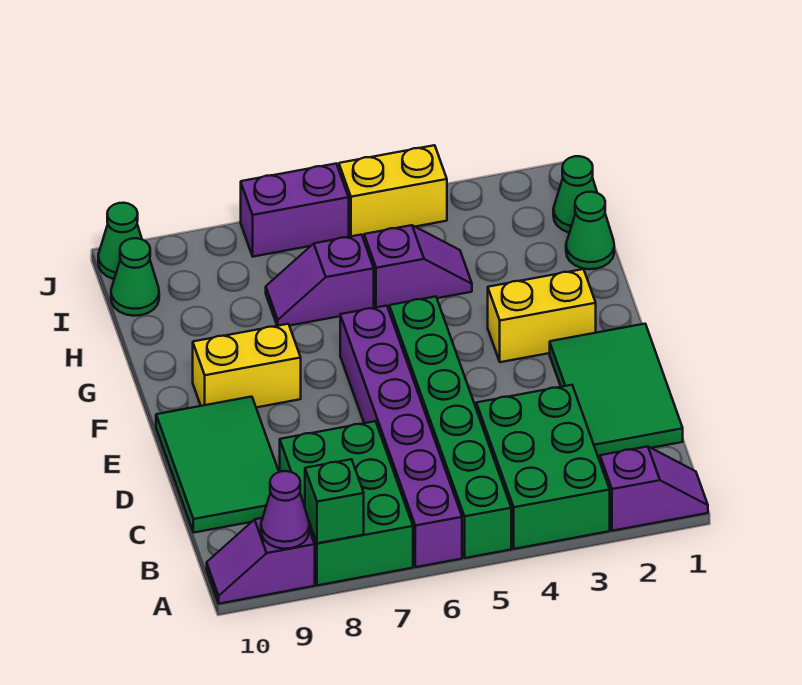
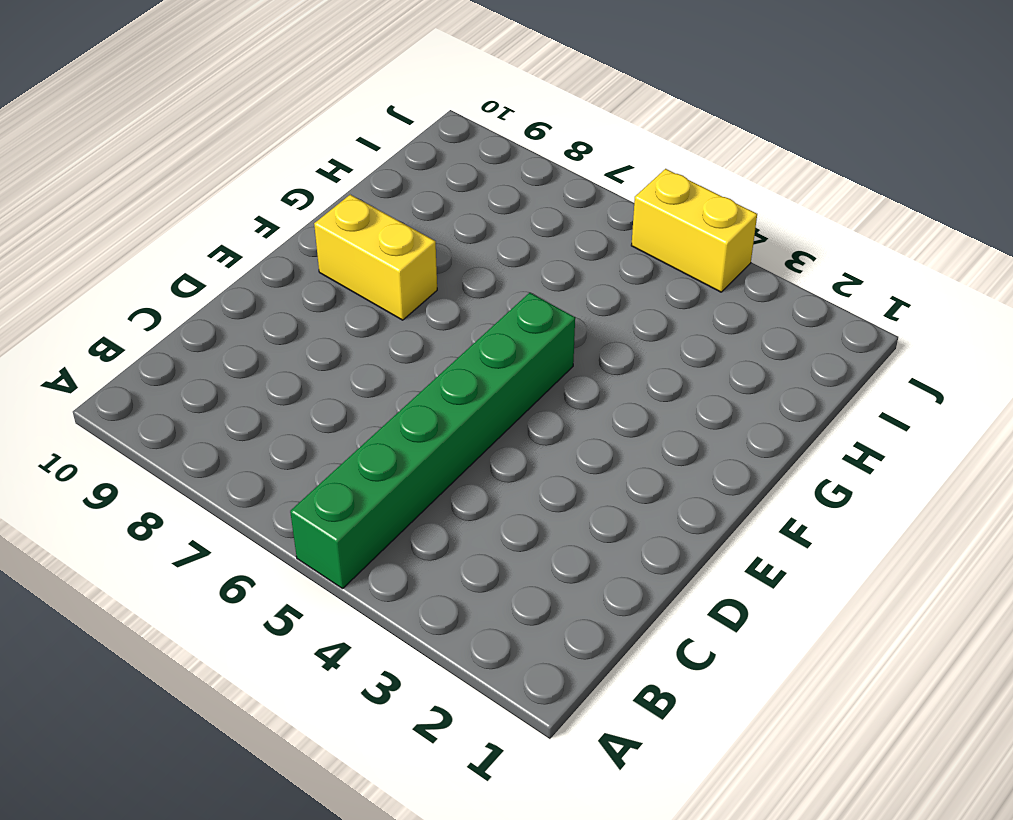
none -> purple slope A1:A2 level 1 top 2
none -> green brick A3:C4 level 1
none -> purple brick A6:F6 level 1

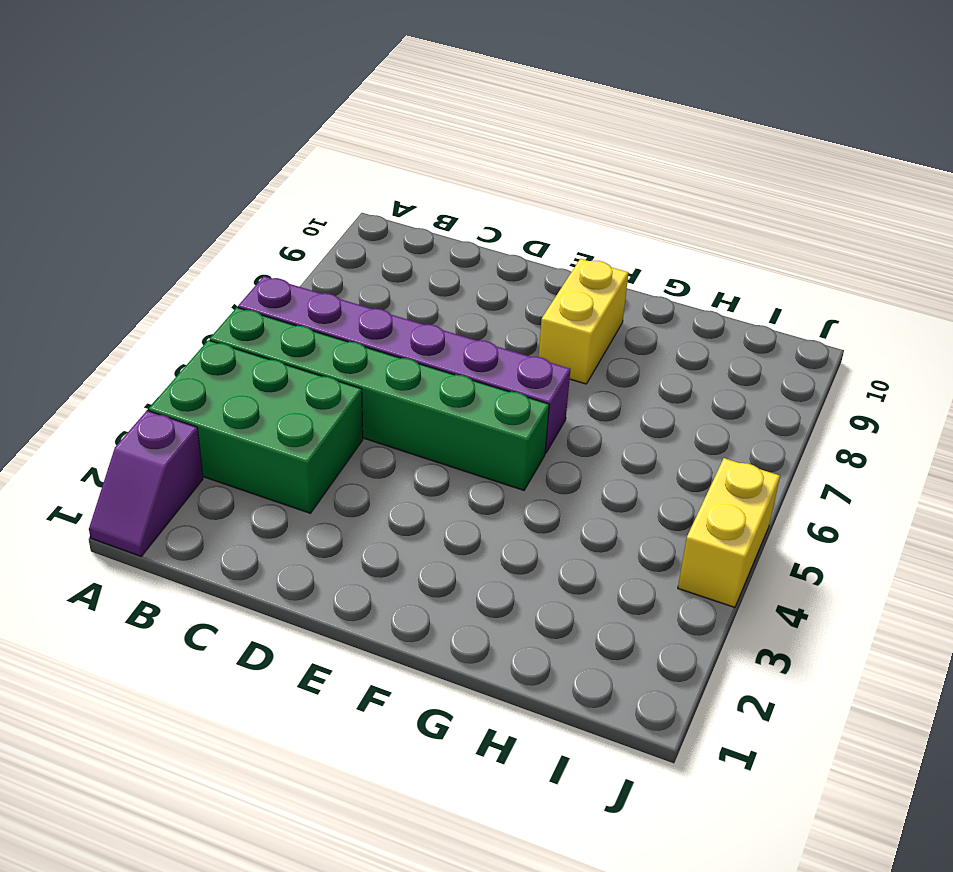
none -> green brick A7:C8 level 1
none -> purple slope A9:A10 level 1 top 9
none -> green tile C1:E2 level 1

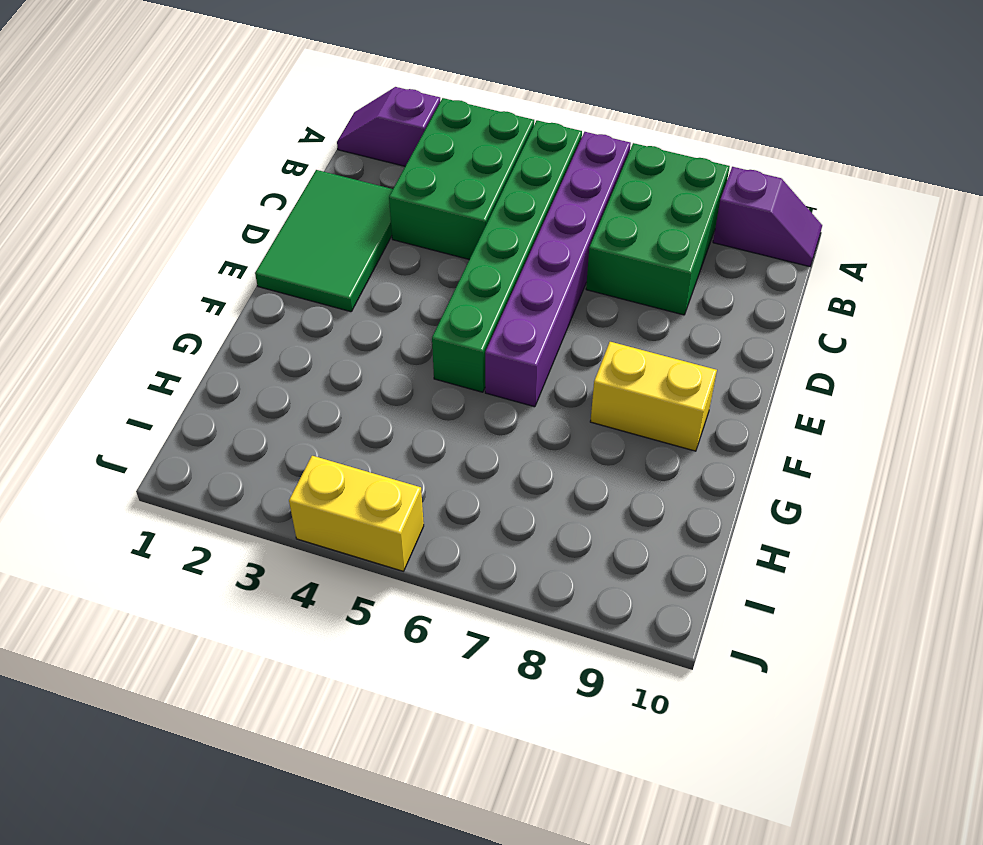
none -> green tile C9:E10 level 1
none -> yellow brick F2:F3 level 1
none -> green cone H1 level 1

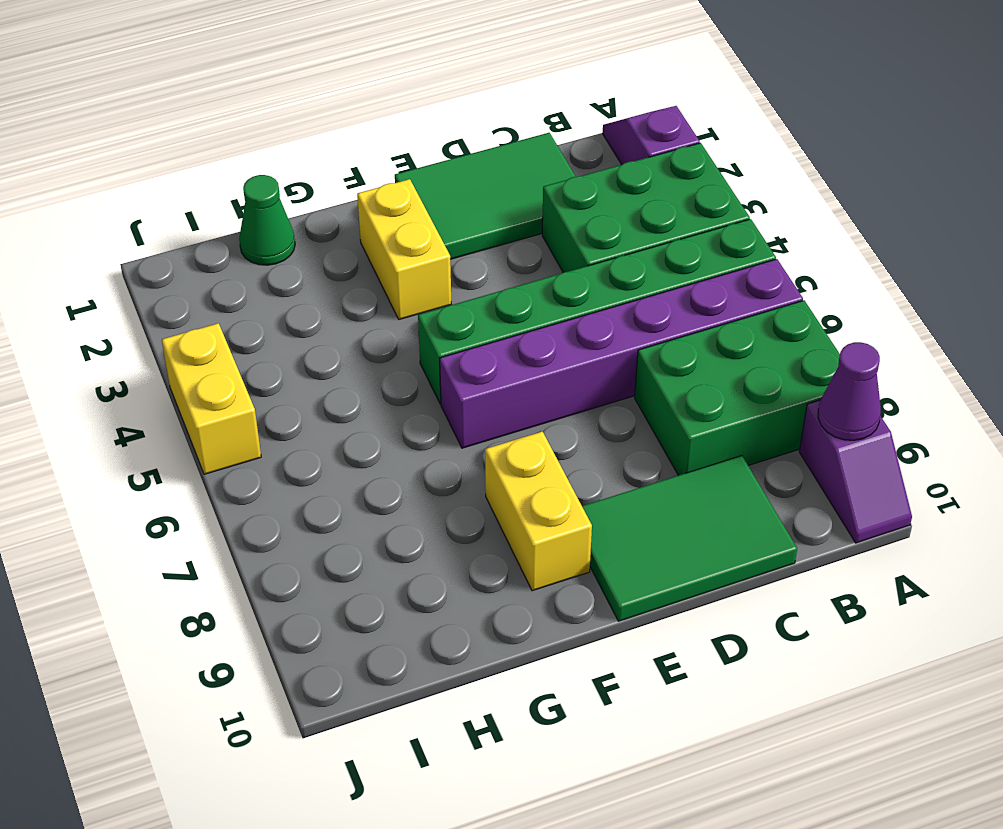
none -> purple slope H4:H5 level 1 top 5
none -> purple slope H6:H7 level 1 top 6
none -> green cone I1 level 1

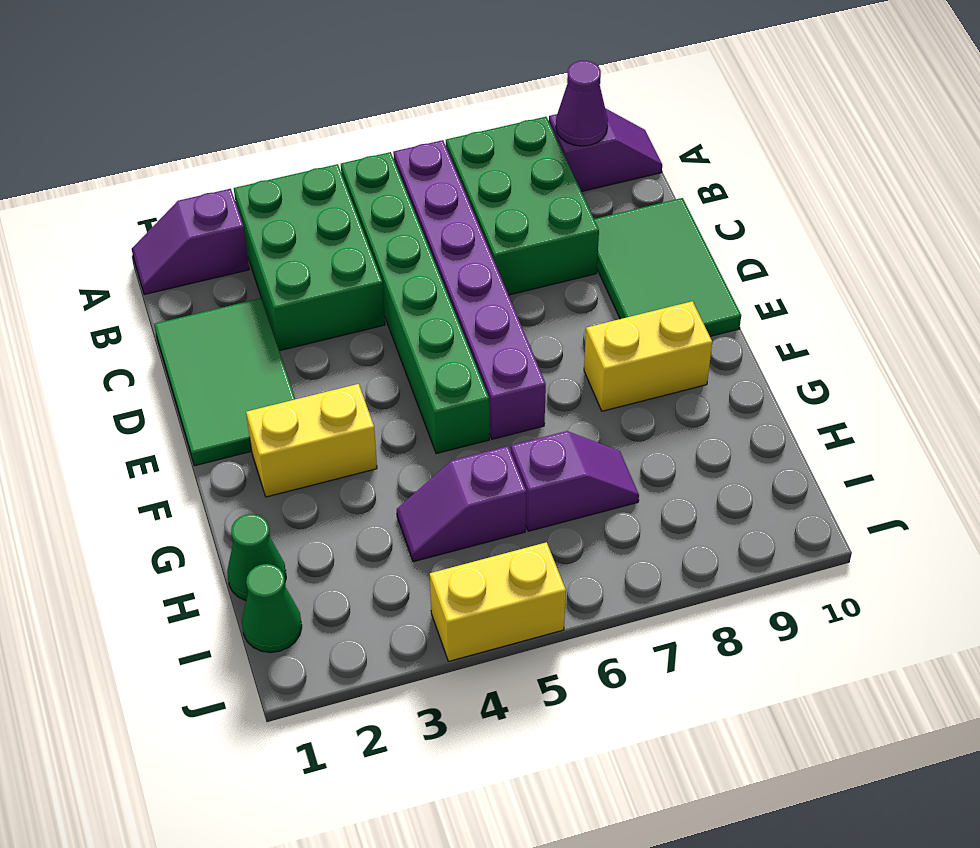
none -> green cone I10 level 1
none -> purple brick J6:J7 level 1
none -> green cone J10 level 1

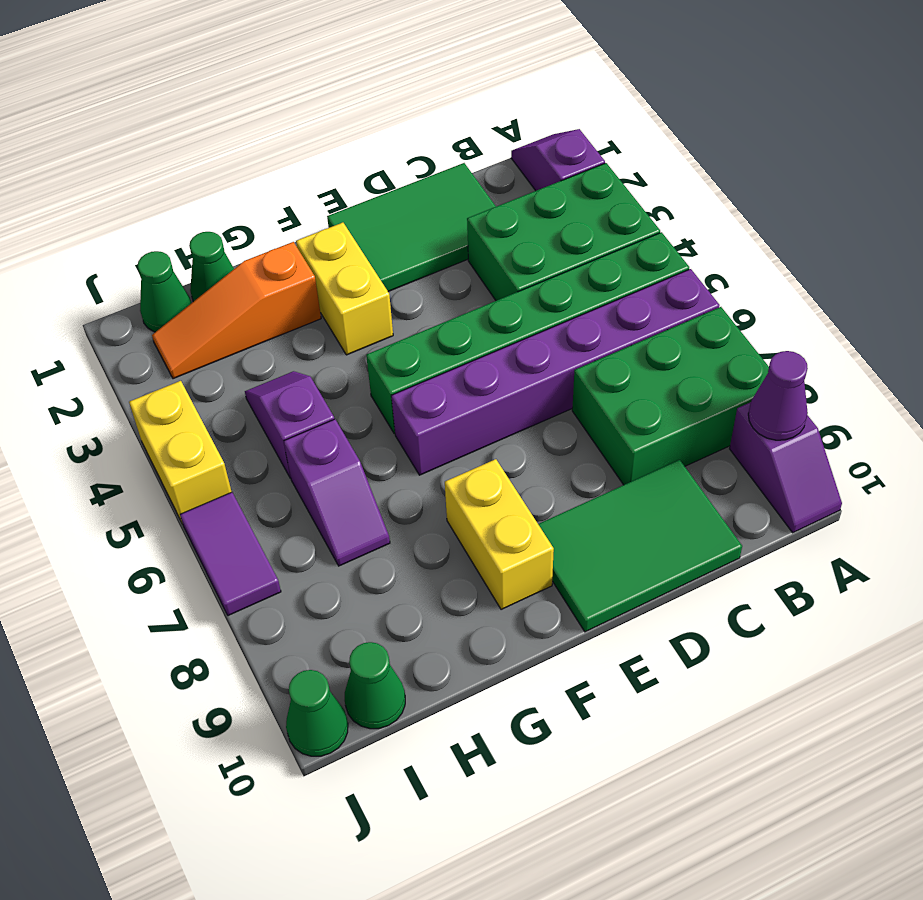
orange slope G2:I2 level 1 top G -> none
purple tile J6:J7 level 1 -> purple brick J6:J7 level 1
none -> green brick A8 level 2

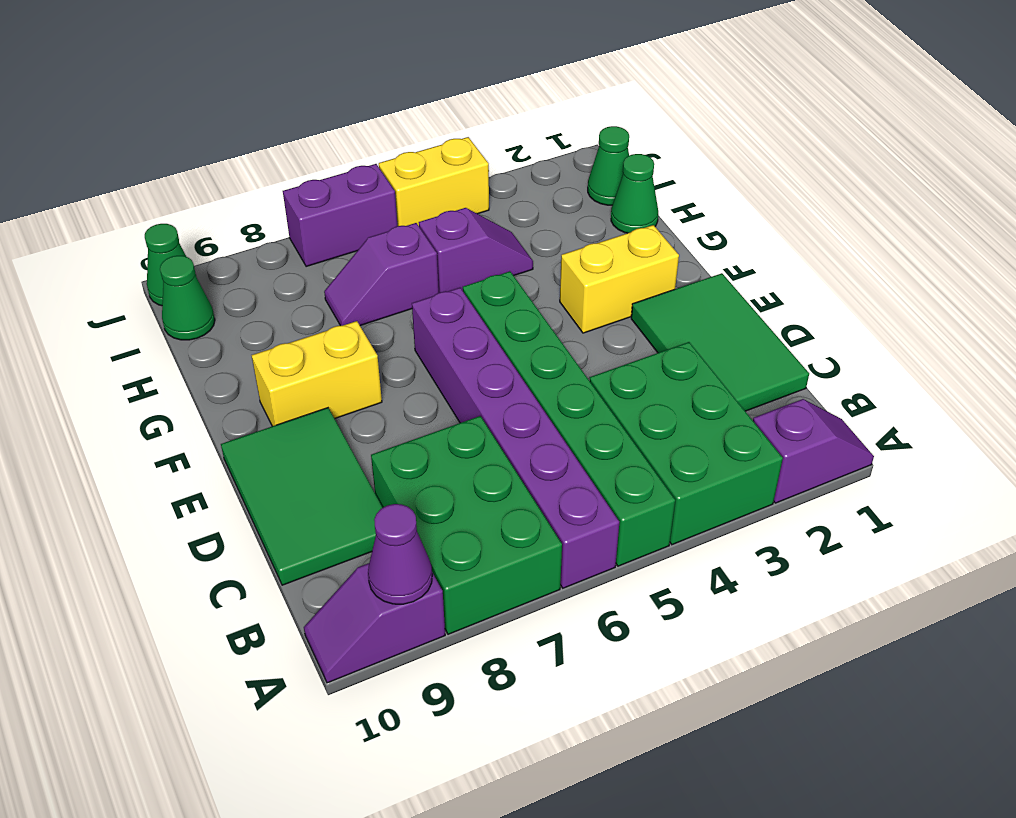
none -> green brick A8 level 2

